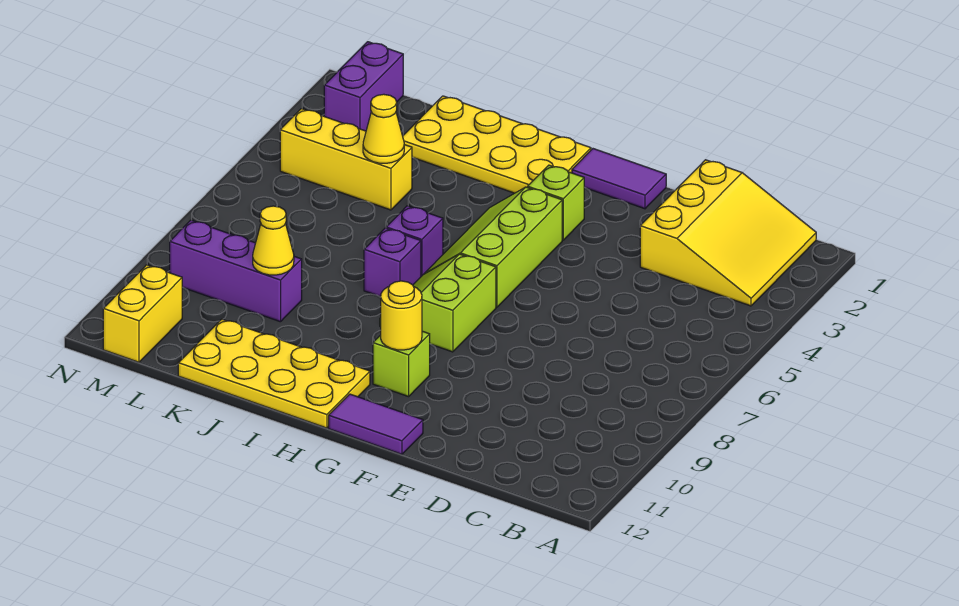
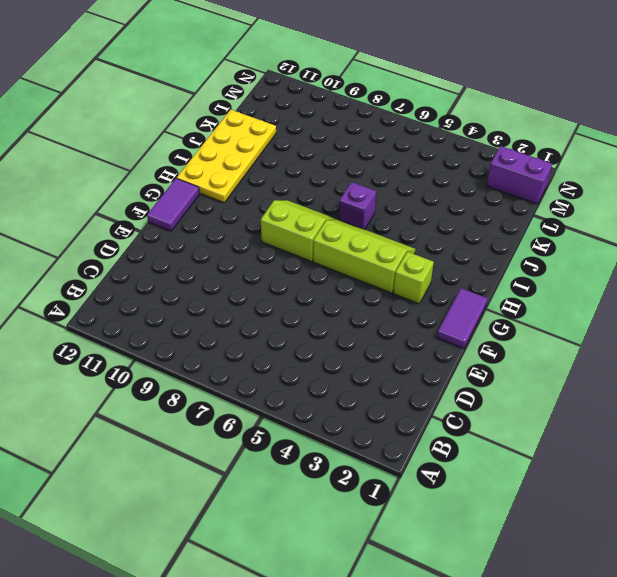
none -> yellow slope B1:D3 level 1 top D
none -> lime brick G10 level 1
none -> yellow plate H1:K2 level 1

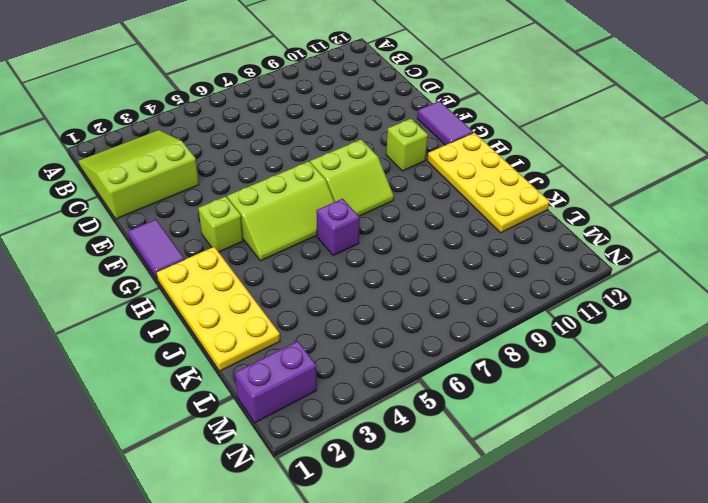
lime slope B1:D3 level 1 top D -> yellow slope B1:D3 level 1 top D
none -> purple brick I7 level 1
none -> yellow brick K4:M4 level 1
none -> purple brick K9:M9 level 1

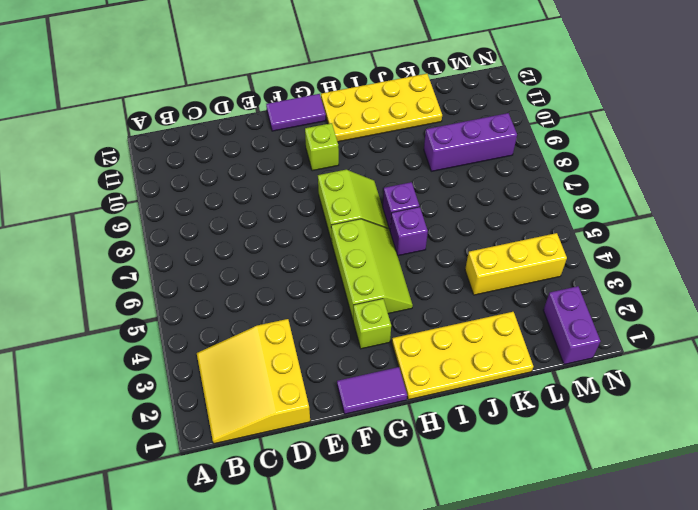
none -> yellow brick M11:M12 level 1
none -> yellow round brick G10 level 2
none -> yellow cone K4 level 2

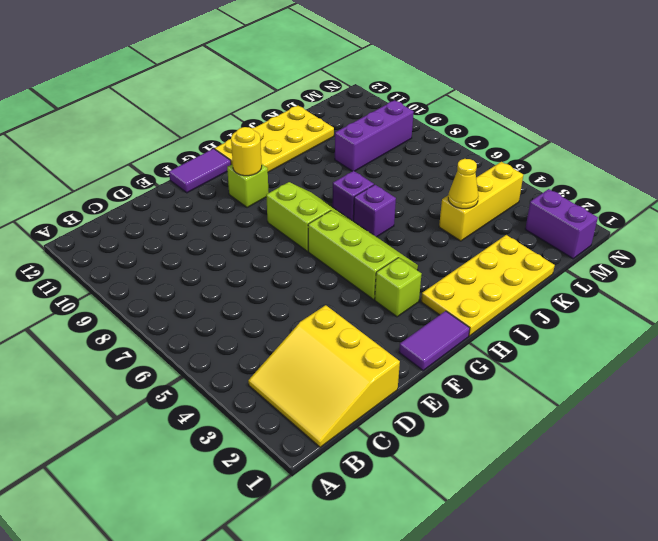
none -> yellow brick M11:M12 level 1
none -> yellow cone K9 level 2

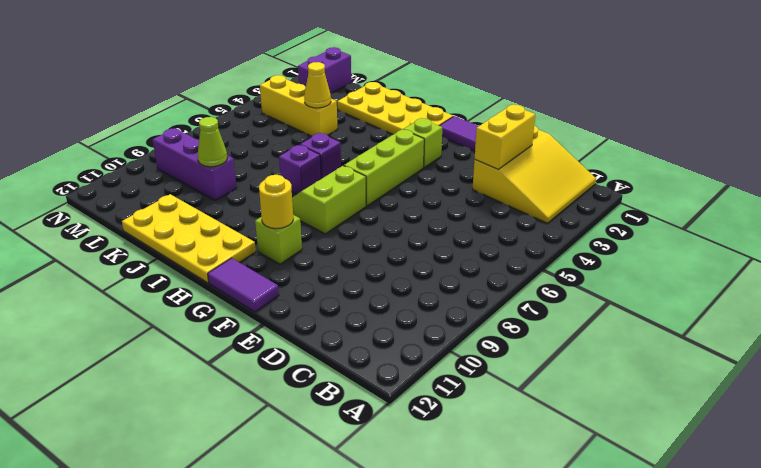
yellow brick D2:D3 level 2 -> yellow brick M11:M12 level 1
lime cone K9 level 2 -> yellow cone K9 level 2

